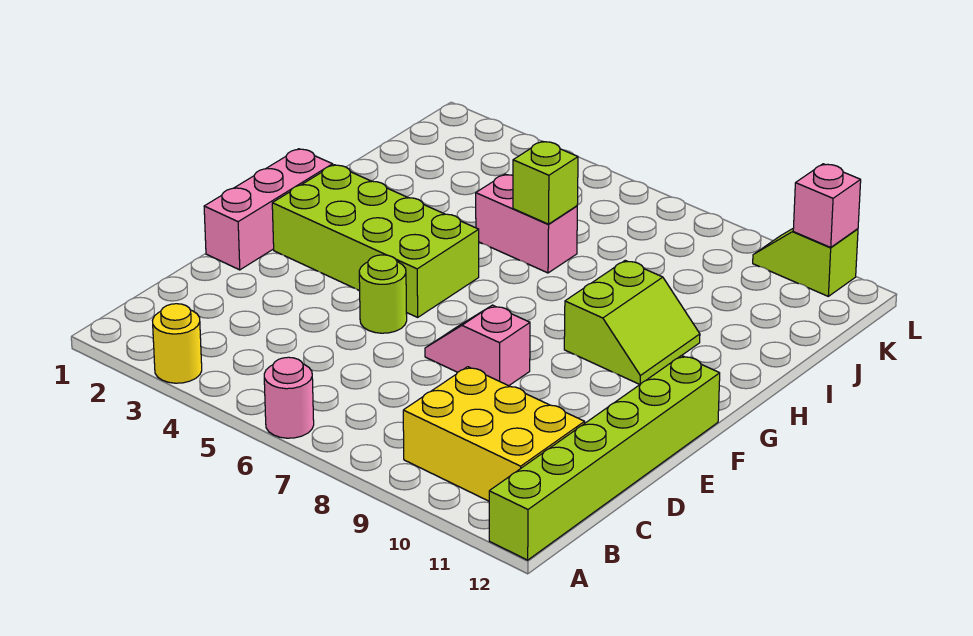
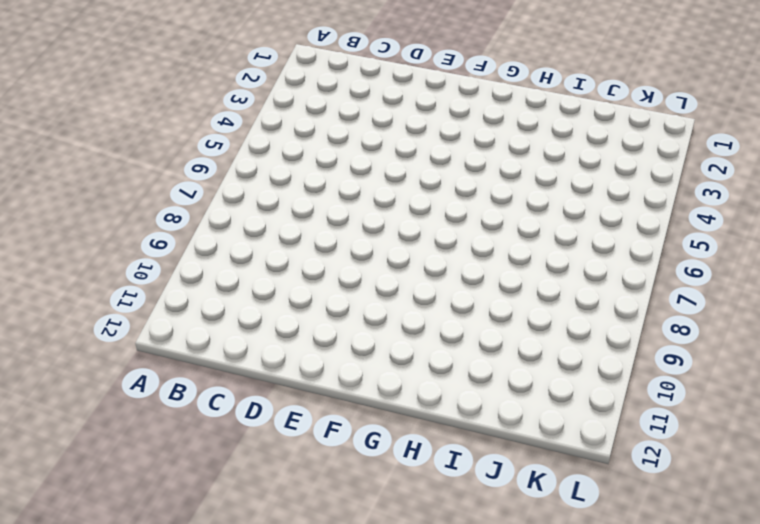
none -> yellow round brick A3 level 1
none -> pink round brick A6 level 1
none -> lime brick A12:F12 level 1

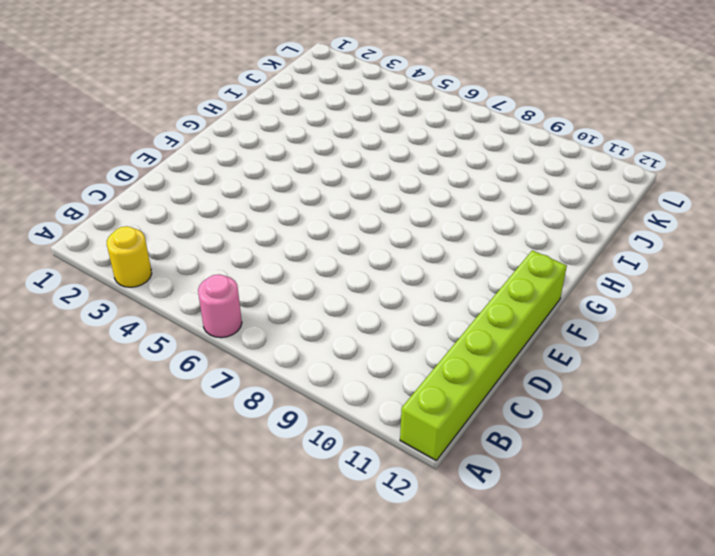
none -> yellow brick B9:C11 level 1
none -> pink brick E1:G1 level 1
none -> lime round brick E5 level 1

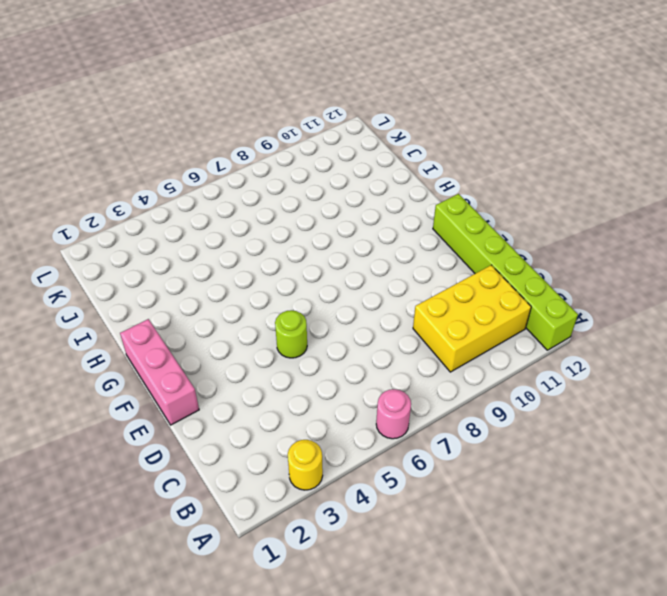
none -> pink slope E7:E8 level 1 top 8
none -> lime brick F2:G5 level 1
none -> lime slope G9:H10 level 1 top 9

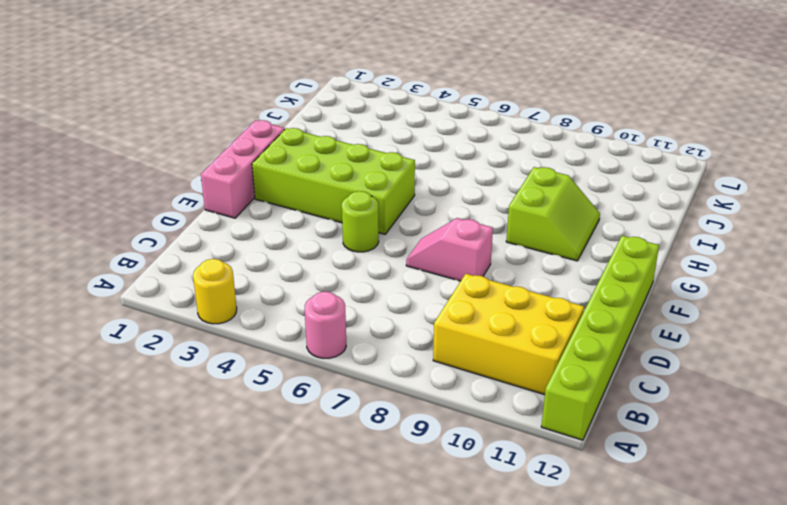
none -> pink brick I5:I6 level 1
none -> lime slope L10:L11 level 1 top 11
none -> lime brick I6 level 2

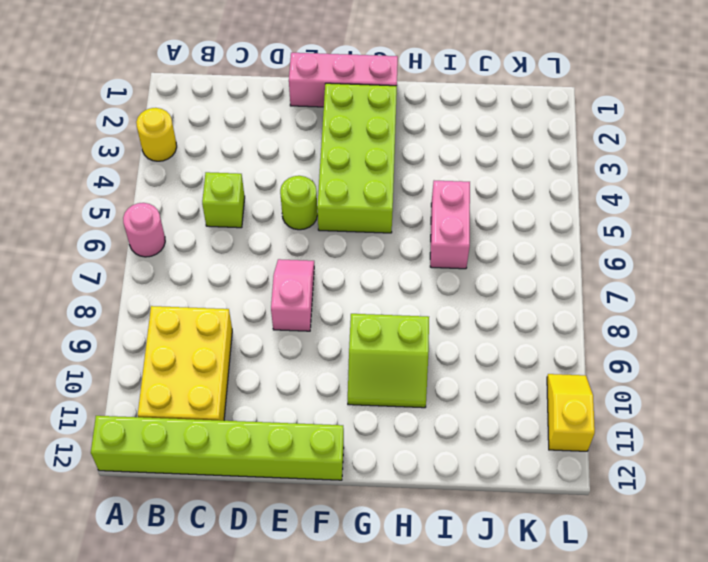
lime brick C5 level 1 -> lime brick I6 level 2
yellow slope L10:L11 level 1 top 11 -> lime slope L10:L11 level 1 top 11
none -> pink brick L11 level 2

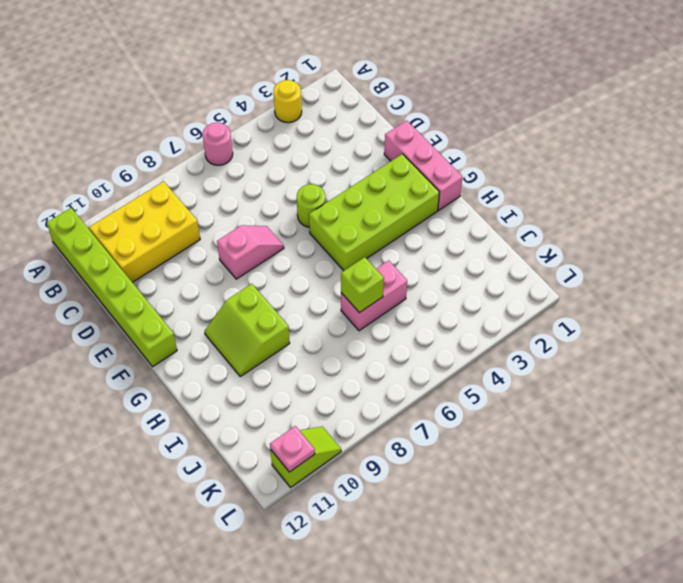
pink plate L11 level 2 -> pink brick L11 level 2

